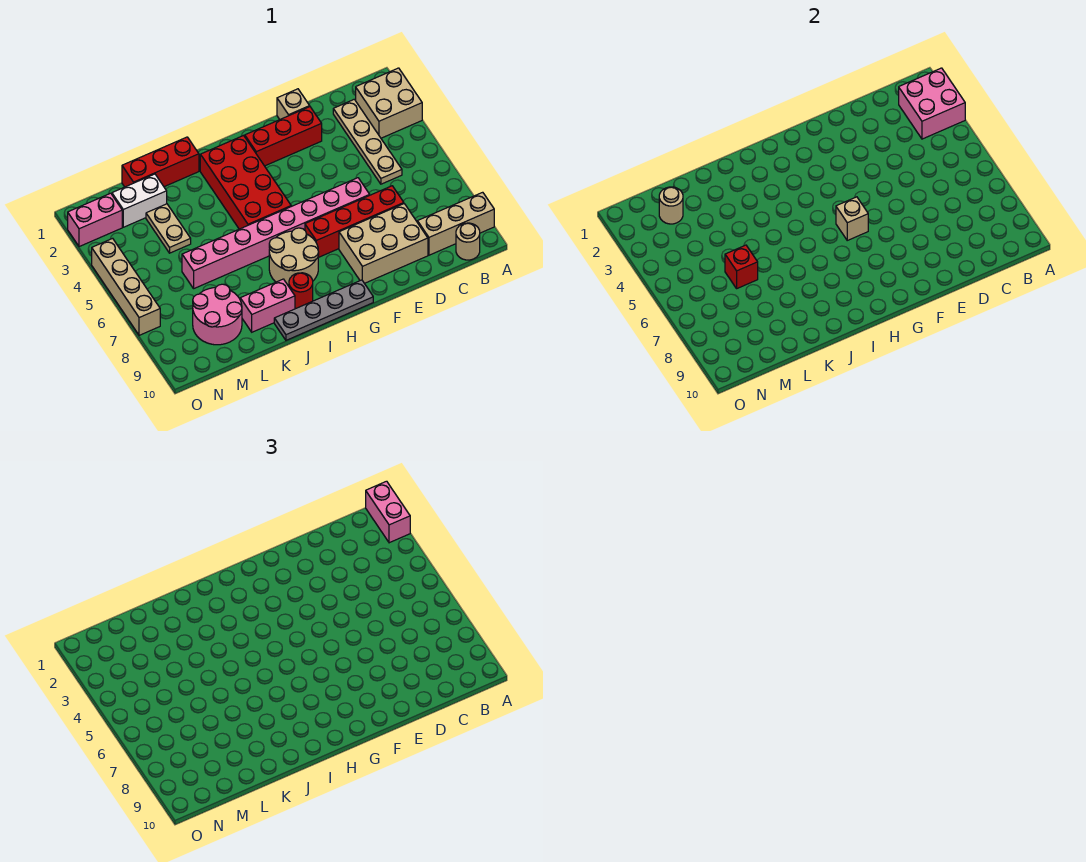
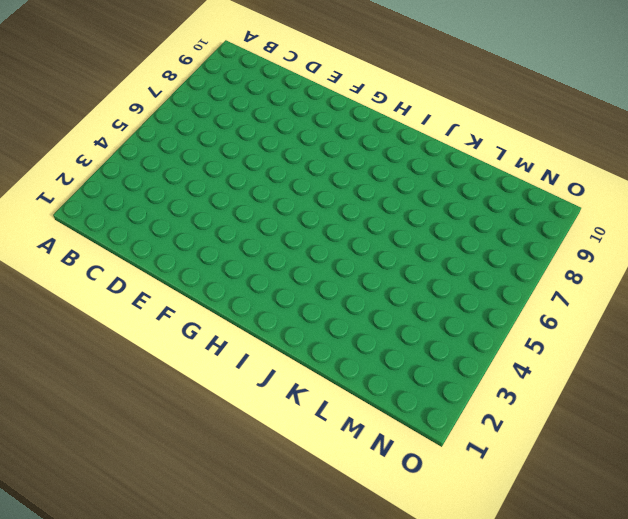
none -> tan brick A2:B3 level 1
none -> tan brick A9:C9 level 1
none -> tan round brick B10 level 1

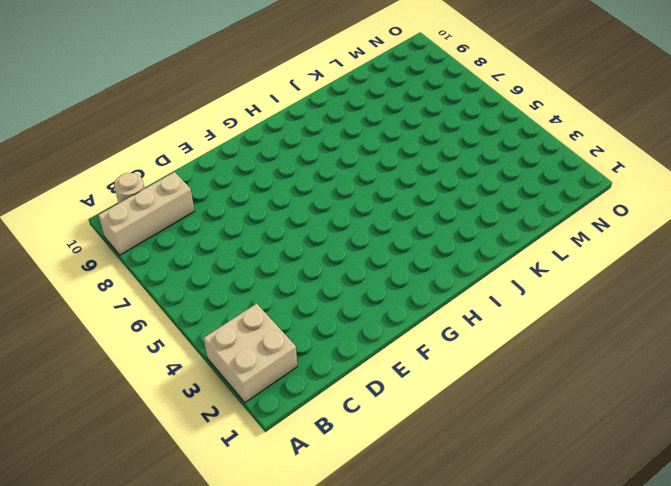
none -> tan plate C2:C5 level 1
none -> red brick D7:G7 level 1
none -> tan brick D8:F9 level 1

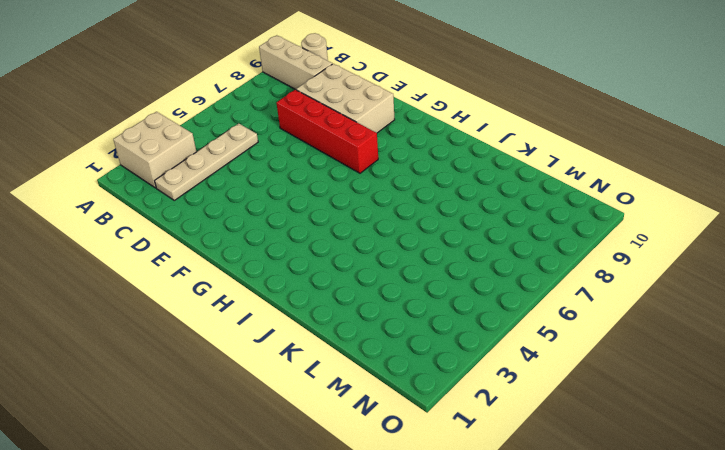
none -> tan brick E1 level 1
none -> red brick E2:G2 level 1
none -> pink brick E6:L6 level 1

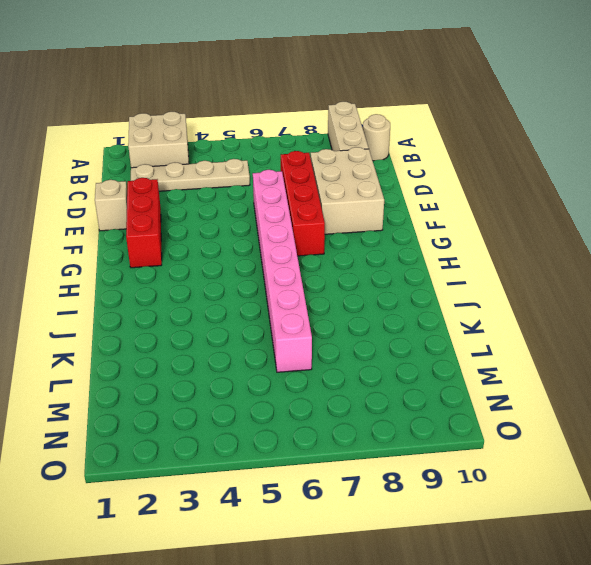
none -> grey plate G10:J10 level 1
none -> red brick H2:I5 level 1
none -> tan round brick H7:I8 level 1

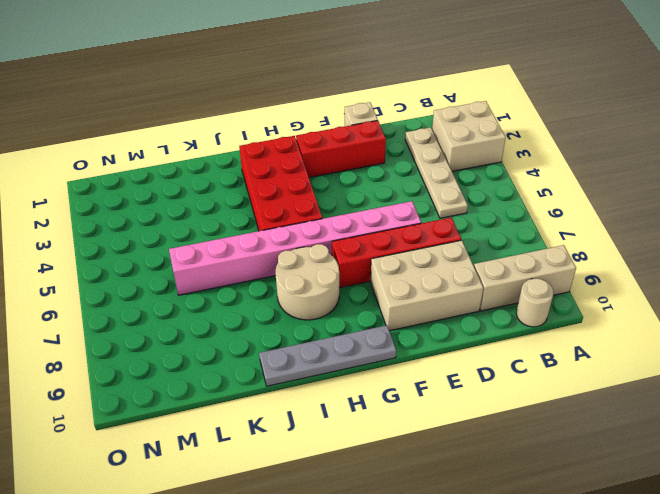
none -> red round brick I9 level 1
none -> red brick J1:L1 level 1
none -> pink brick J9:K9 level 1

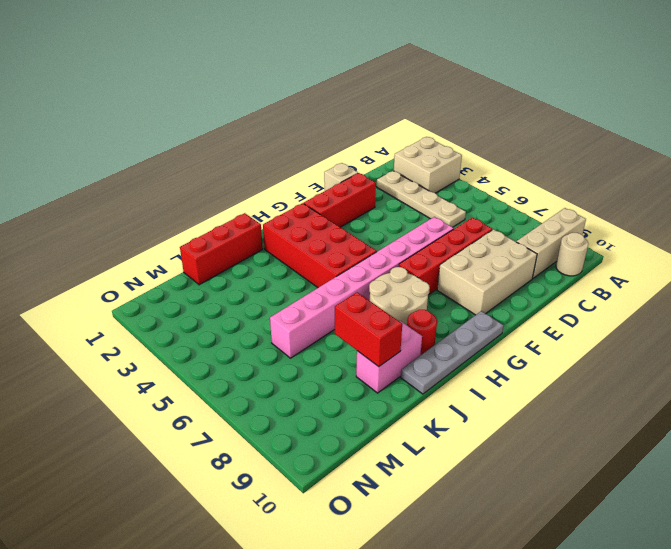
red brick K8:K9 level 2 -> none
none -> white brick L2:M2 level 1
none -> tan plate L3:L4 level 1
none -> pink round brick L8:M9 level 1

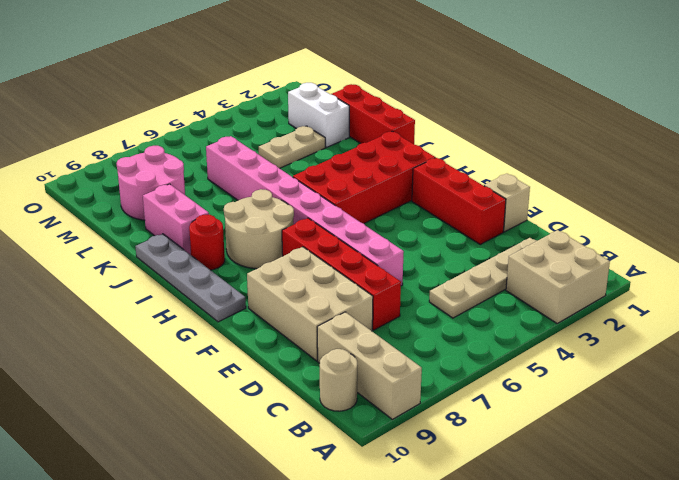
none -> pink brick N2:O2 level 1
none -> tan brick O4:O7 level 1
none -> pink brick A2:B3 level 2

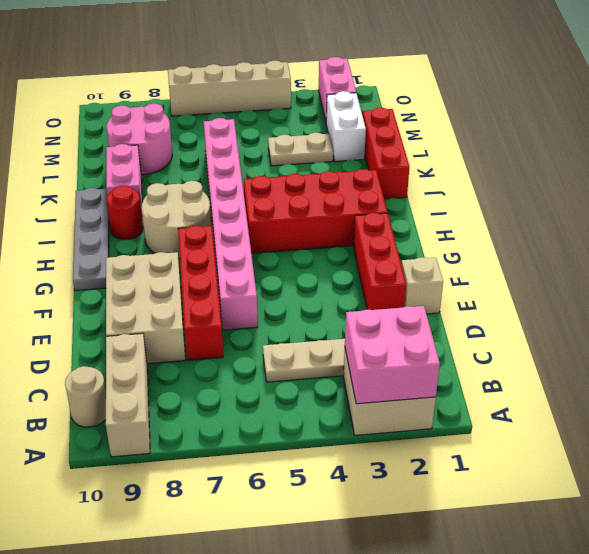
none -> tan brick G6 level 2
none -> red brick L6 level 2
none -> tan round brick M2 level 2

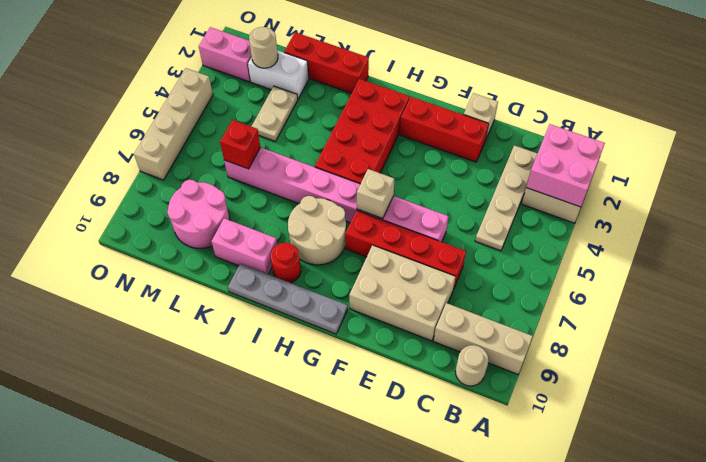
none -> pink brick A1:A2 level 3

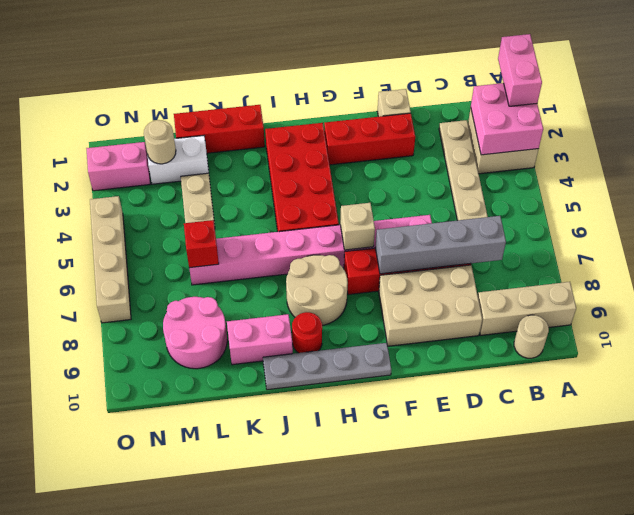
grey brick C7:F7 level 2 -> none

